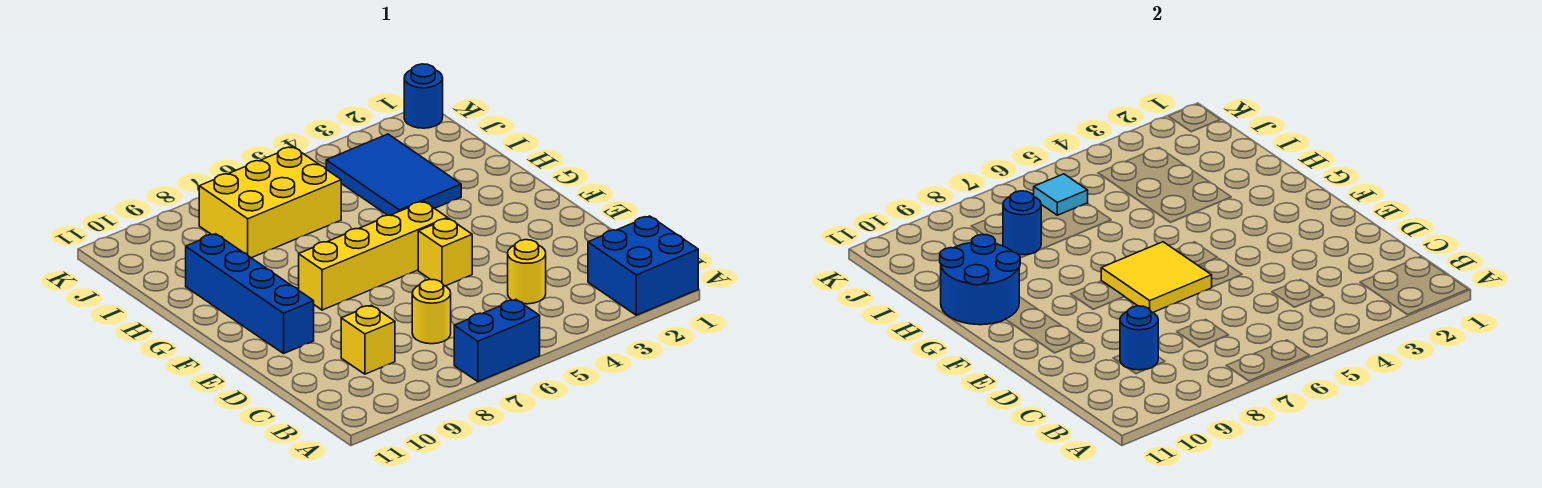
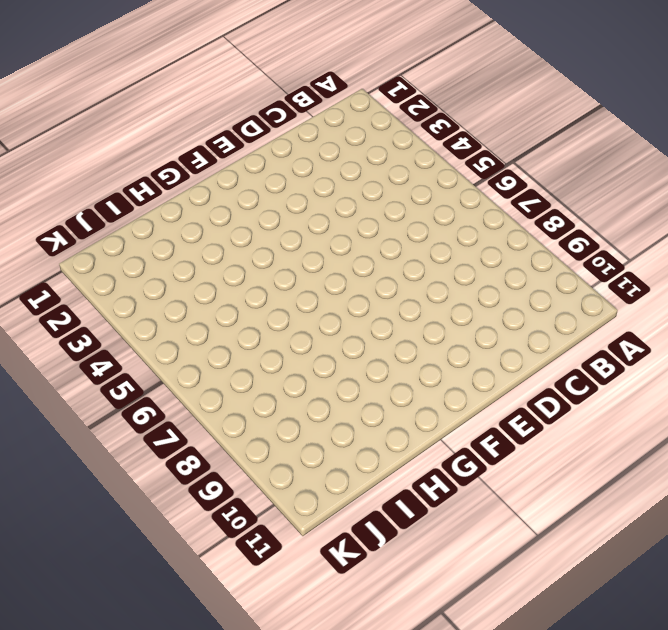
none -> blue brick A1:B2 level 1
none -> blue brick A6:A7 level 1
none -> yellow round brick C4 level 1

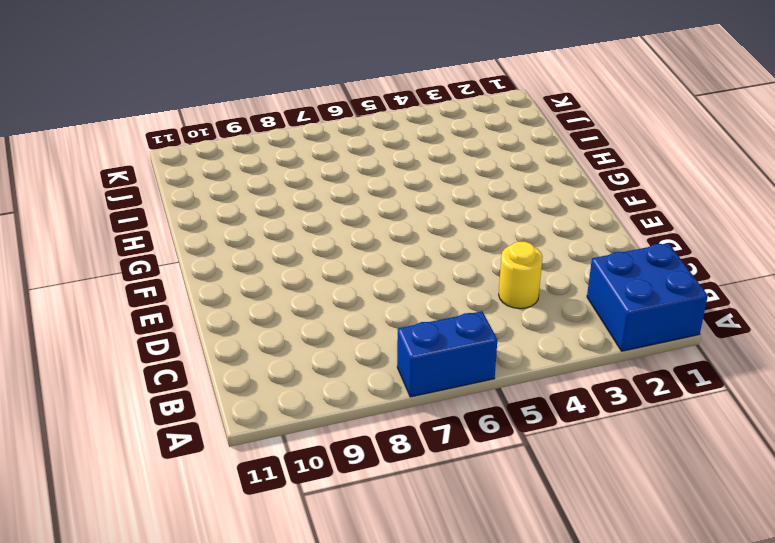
none -> yellow round brick C7 level 1
none -> yellow brick C9 level 1
none -> yellow brick E5 level 1

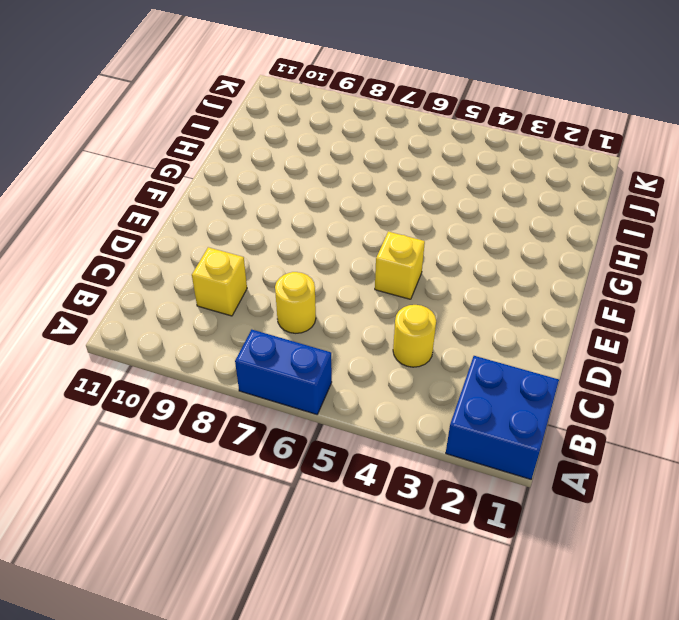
none -> blue brick E10:H10 level 1
none -> yellow brick F5:F8 level 1
none -> blue tile H3:J4 level 1

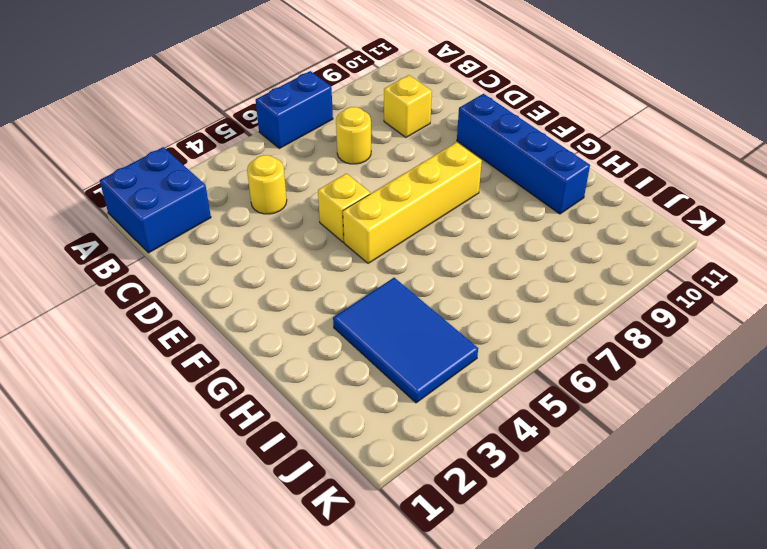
none -> yellow brick I6:J8 level 1
none -> blue round brick K1 level 1
none -> blue round brick C9 level 2

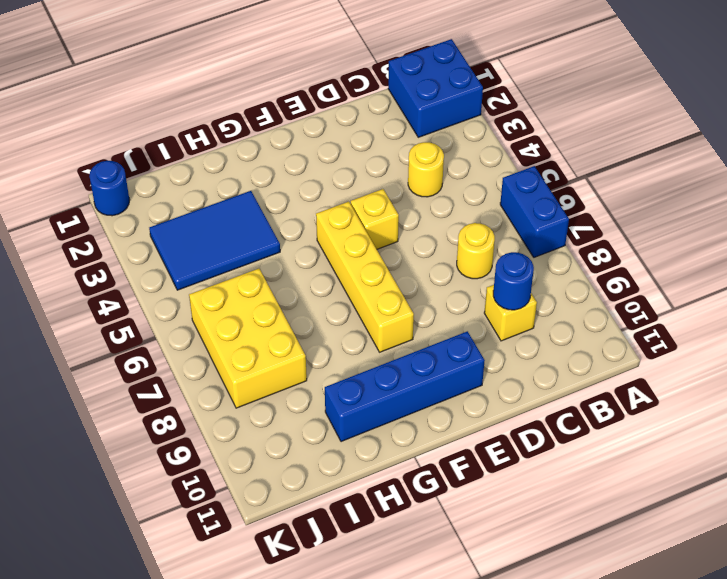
none -> yellow tile E6:F7 level 2
none -> blue round brick G10:H11 level 2
none -> blue round brick I8 level 2

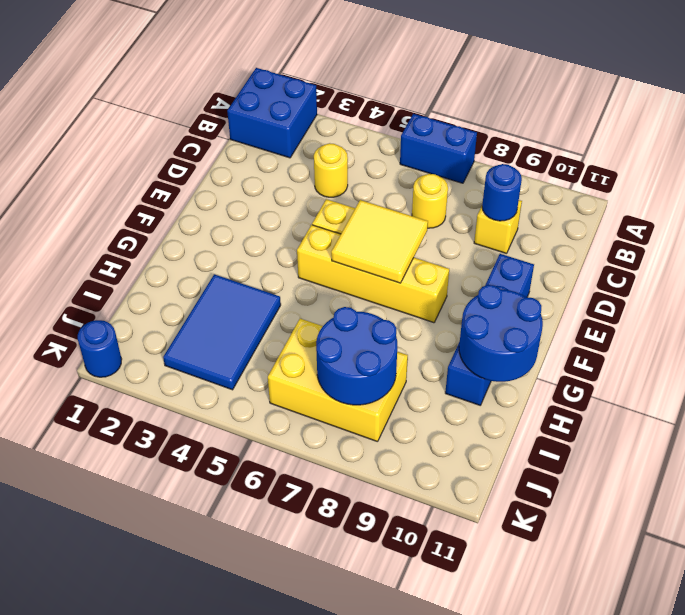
blue round brick I7:J8 level 2 -> blue round brick I8 level 2
none -> cyan tile J6 level 2

